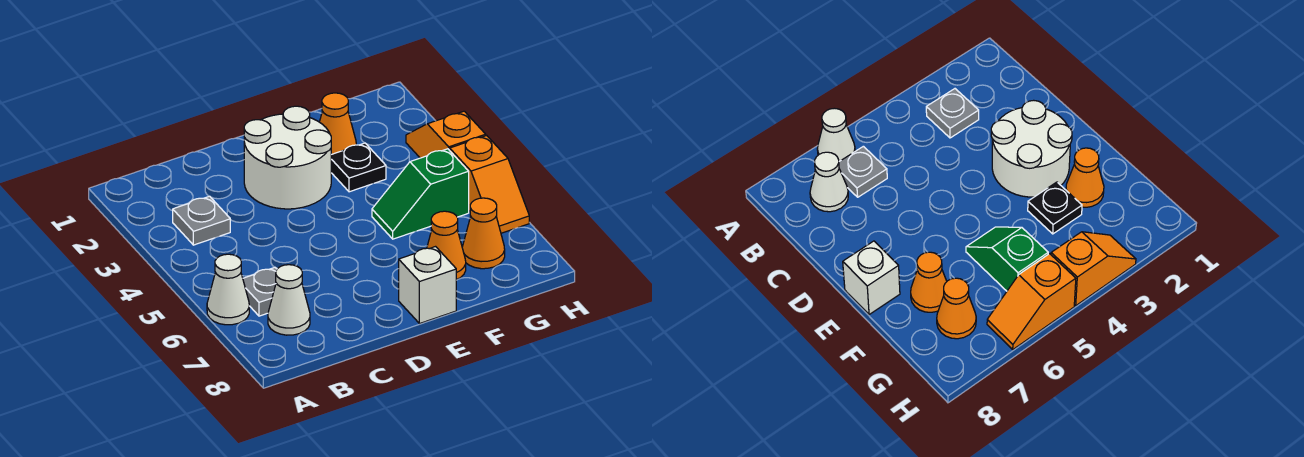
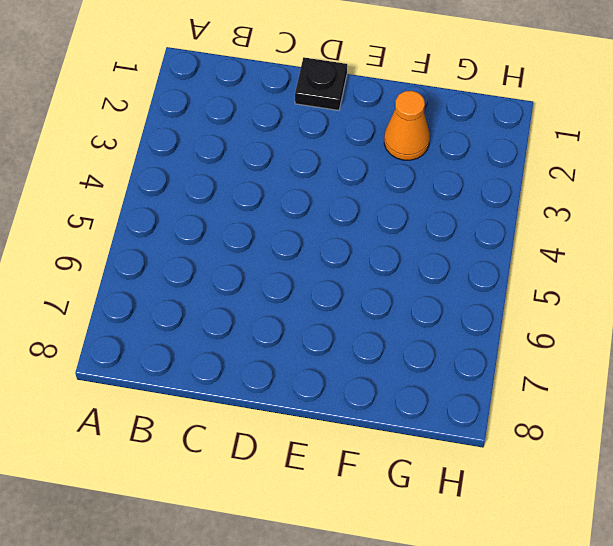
black plate D1 level 1 -> black plate F3 level 1
none -> white cone A6 level 1
none -> grey plate B3 level 1
none -> grey plate B6 level 1

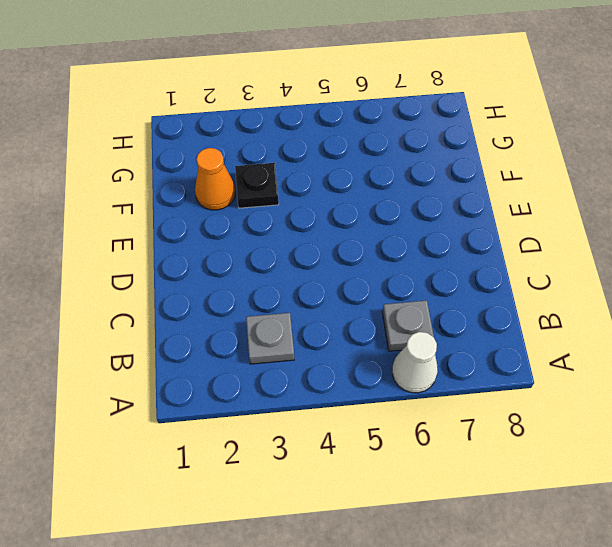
none -> white cone B7 level 1
none -> white round brick D2:E3 level 1
none -> white brick E8 level 1

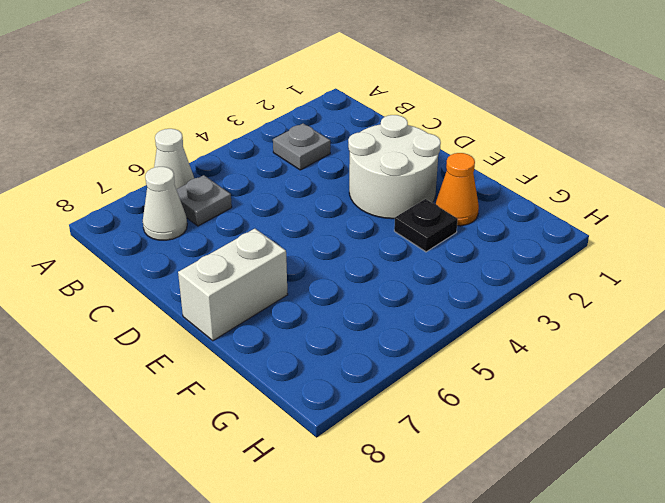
white brick E7:E8 level 1 -> white brick E8 level 1
none -> green slope F5:G5 level 1 top G
none -> orange cone F7 level 1
none -> orange cone G7 level 1

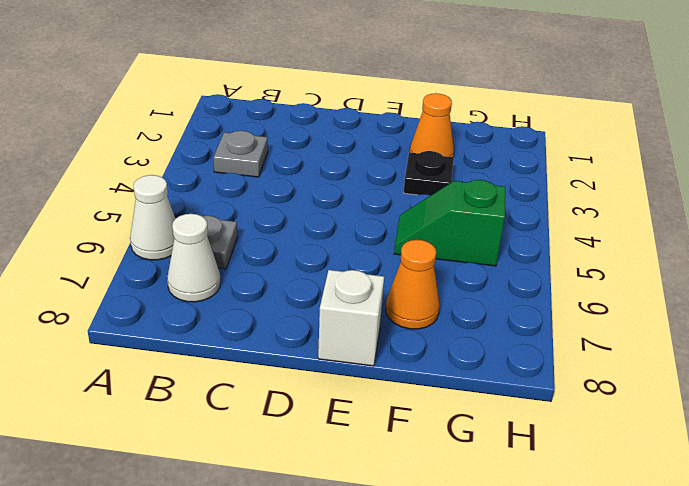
none -> white round brick D2:E3 level 1
none -> orange cone G7 level 1
none -> orange slope H3:H4 level 1 top 4

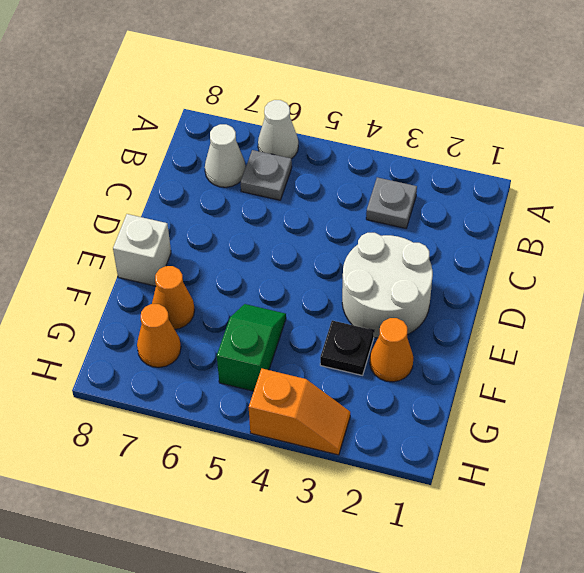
none -> orange slope H5:H6 level 1 top 5

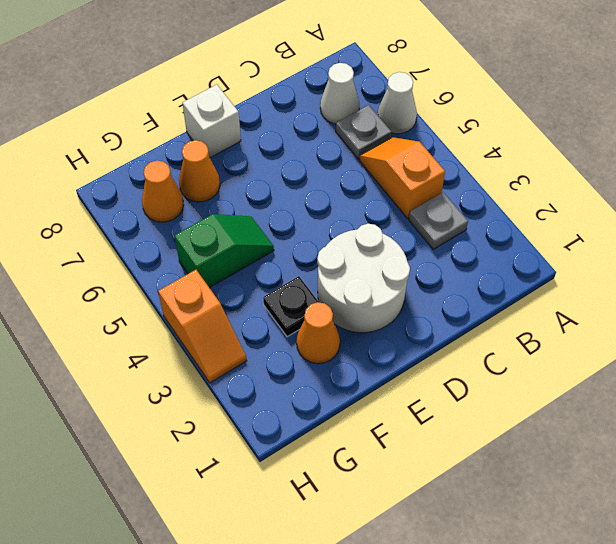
orange slope B4:B5 level 1 top 4 -> orange slope H5:H6 level 1 top 5

